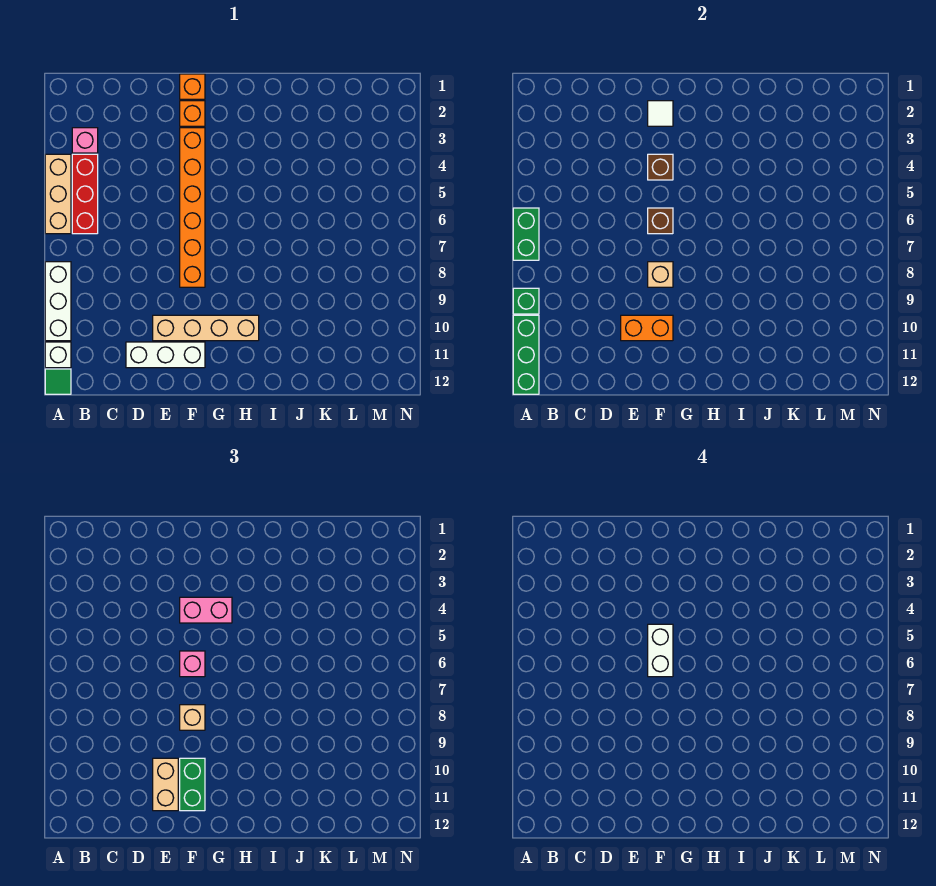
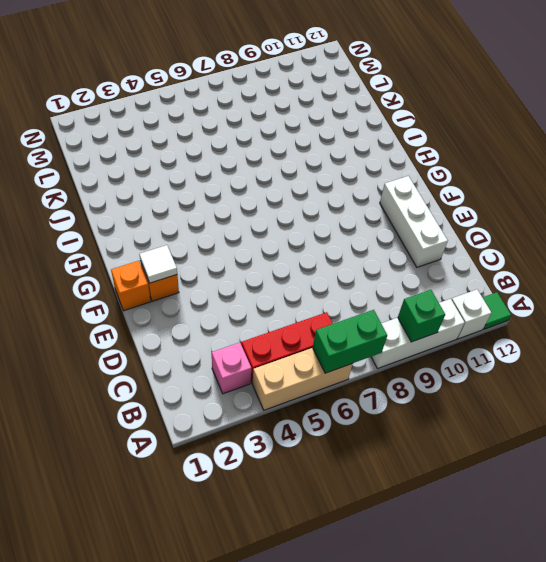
none -> tan brick E10:H10 level 1
none -> orange brick F3:F8 level 1
none -> green brick A10:A12 level 2

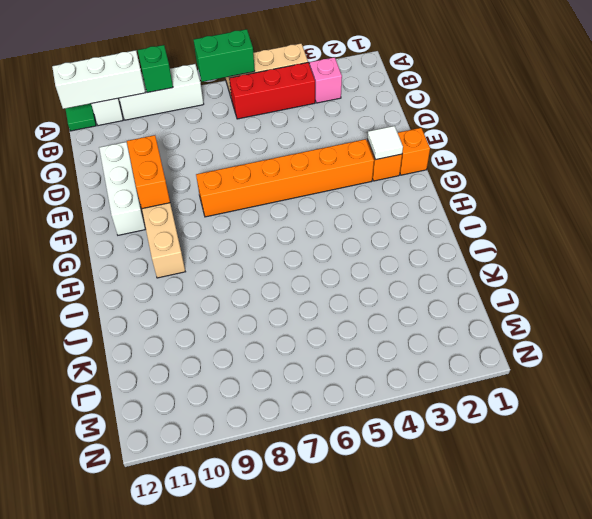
white brick A10:A12 level 2 -> green brick A10:A12 level 2
none -> brown brick F4 level 2
none -> brown brick F6 level 2
none -> tan brick F8 level 2

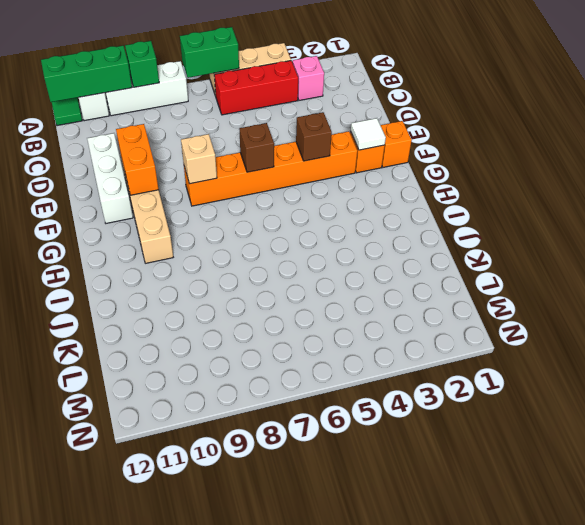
none -> tan brick E10:E11 level 3
none -> pink brick F4:G4 level 3
none -> pink brick F6 level 3

